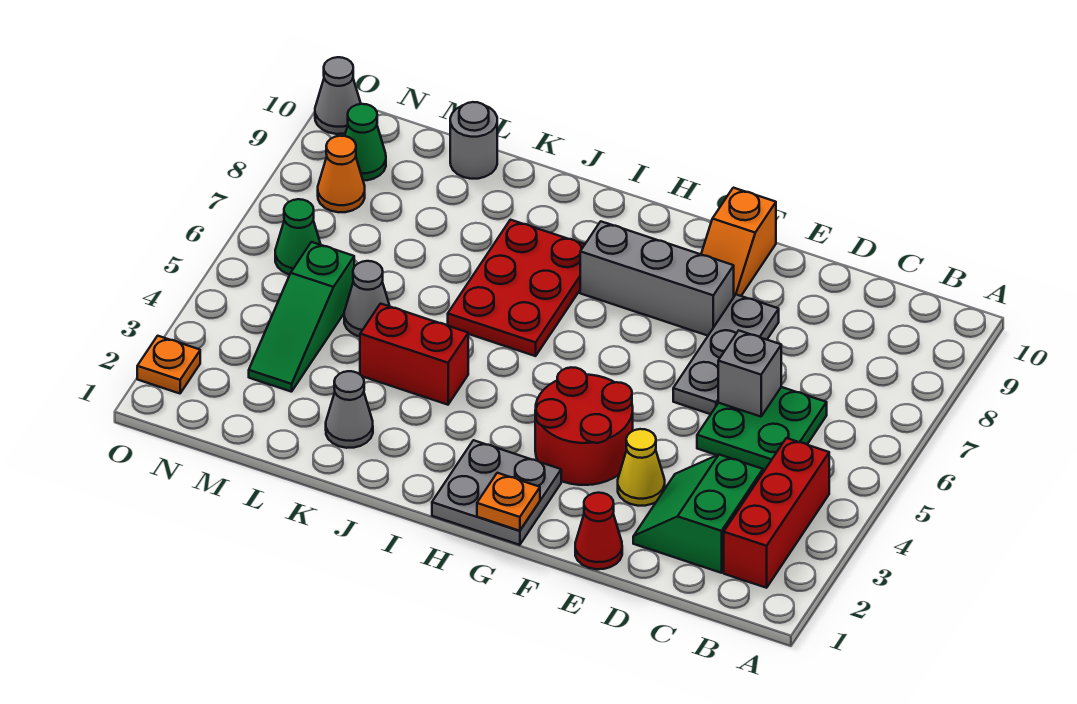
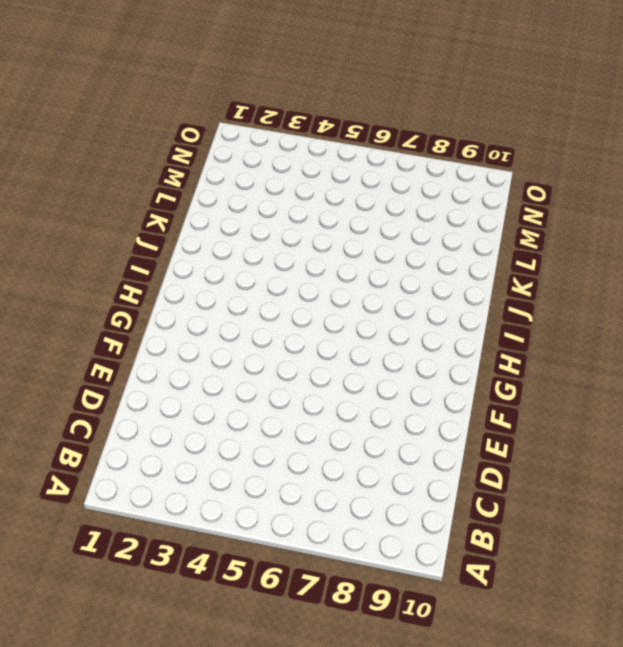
none -> red brick B2:B4 level 1
none -> green slope C2:D3 level 1 top C
none -> green plate C5:D6 level 1

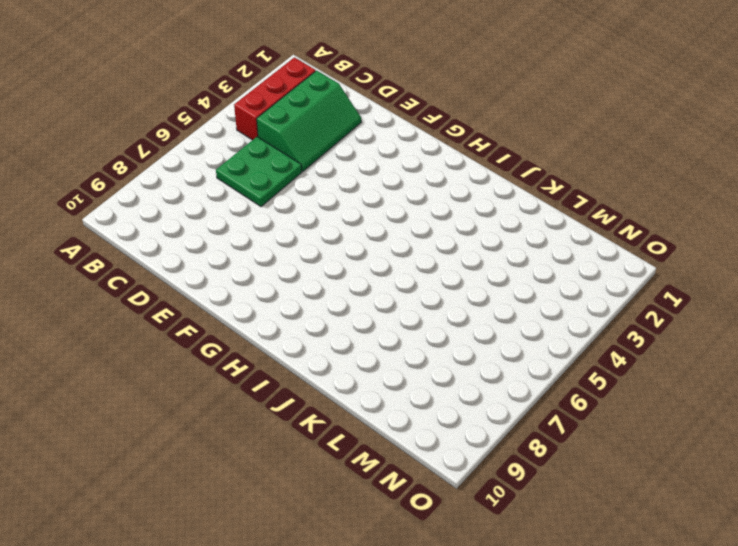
green slope C2:D4 level 1 top C -> green slope C2:D3 level 1 top C
none -> red cone E1 level 1
none -> yellow cone E3 level 1
none -> grey plate E6:E8 level 1

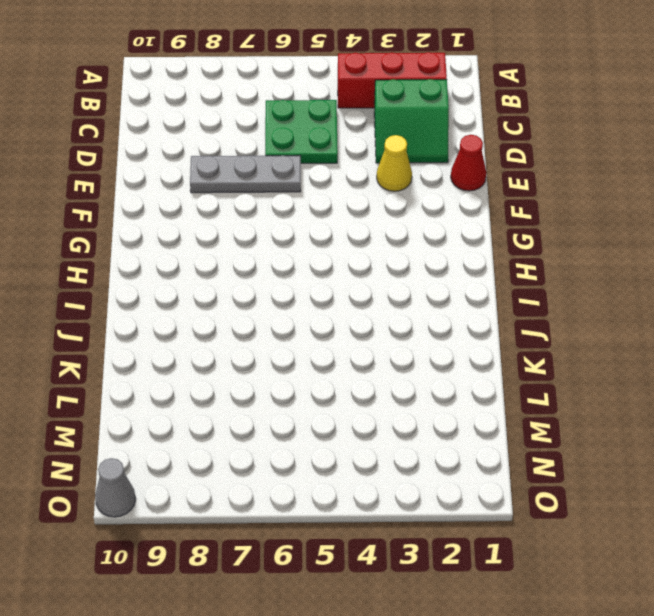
none -> red round brick F3:G4 level 1
none -> grey brick F8:H8 level 1
none -> orange slope F9:F10 level 1 top 10

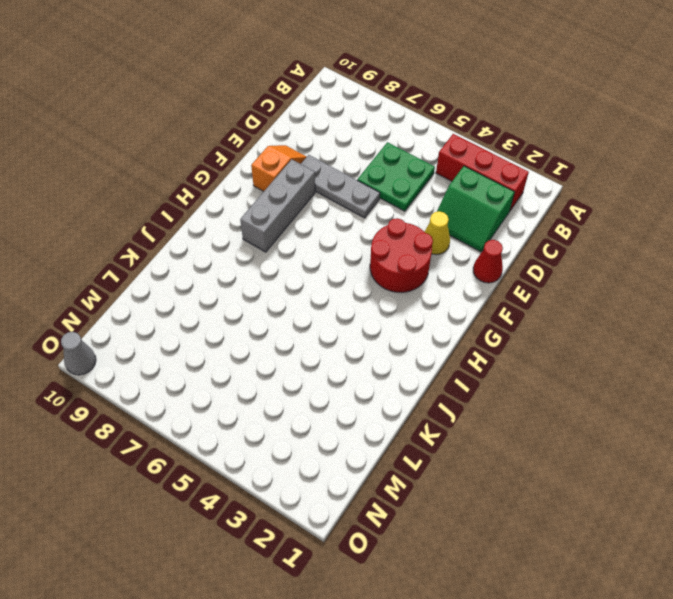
orange slope E9:F9 level 1 top F -> orange slope F9:F10 level 1 top 10
none -> grey plate G1:H2 level 1
none -> red plate I6:J8 level 1
none -> red brick J4:K4 level 1

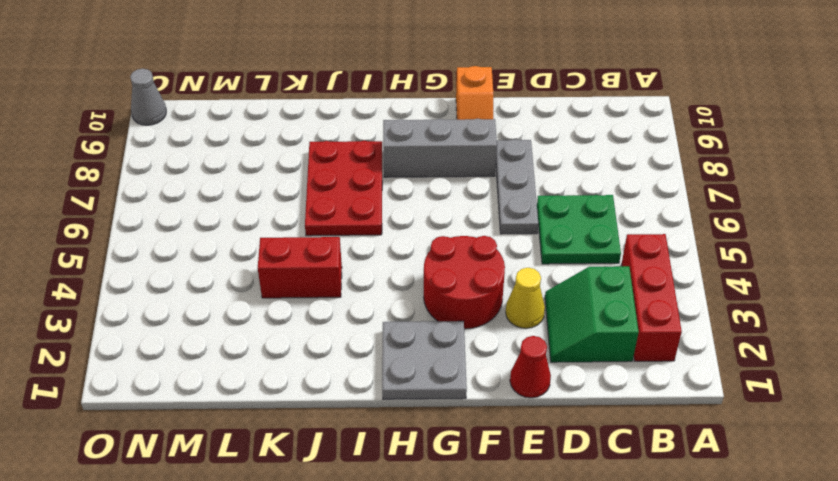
none -> grey cone K2 level 1
none -> grey cone L5 level 1
none -> grey round brick L10 level 1

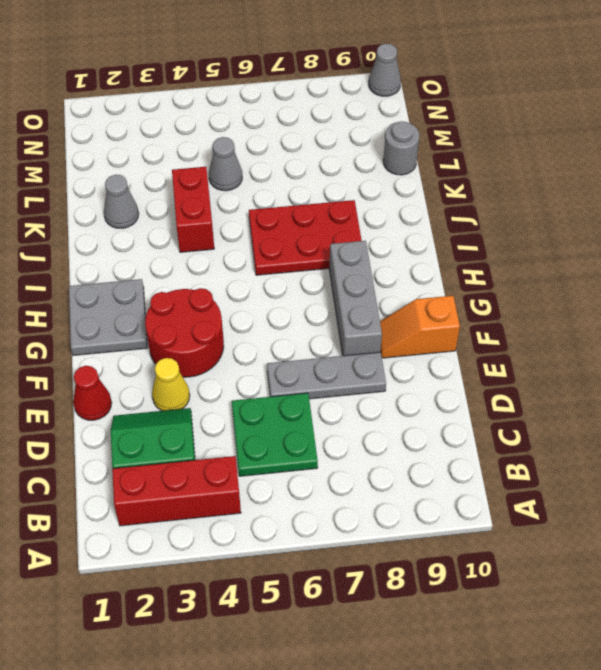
none -> green slope M3:M5 level 1 top 5
none -> green cone N6 level 1
none -> orange cone N8 level 1

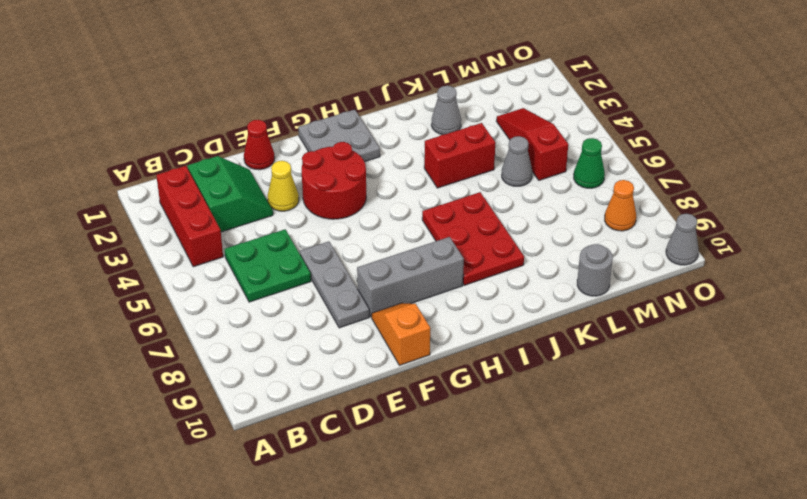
red slope M3:M5 level 1 top 5 -> green slope M3:M5 level 1 top 5
none -> green cone N9 level 1
none -> orange plate O2 level 1
none -> grey brick D6 level 2

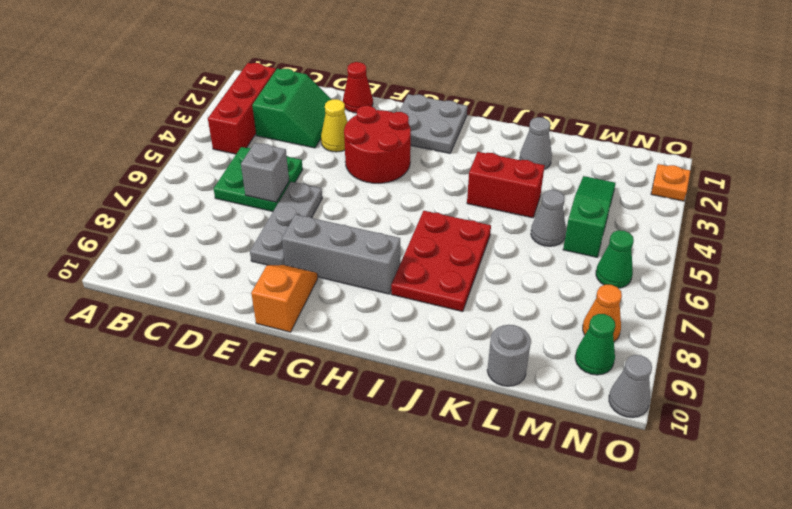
none -> orange plate G1 level 2

